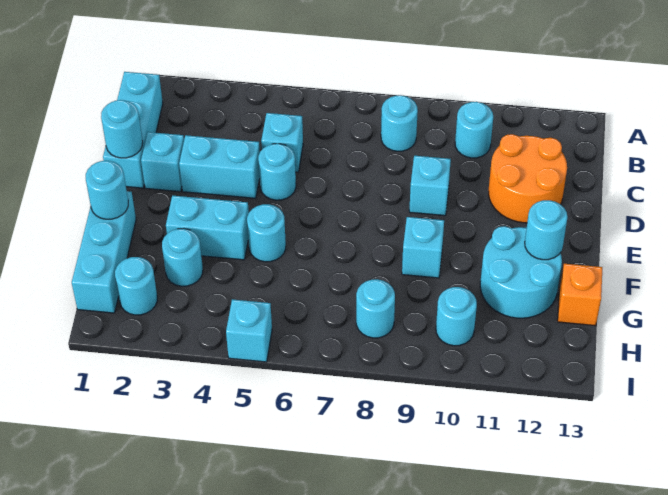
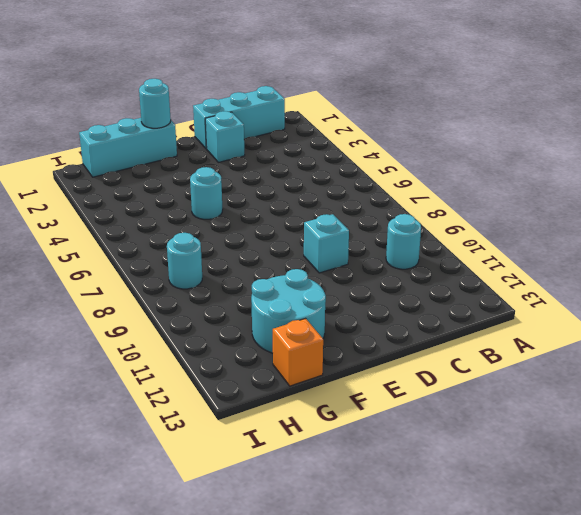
none -> cyan round brick B8 level 1
none -> cyan brick C5 level 1
none -> orange round brick C11:D12 level 1

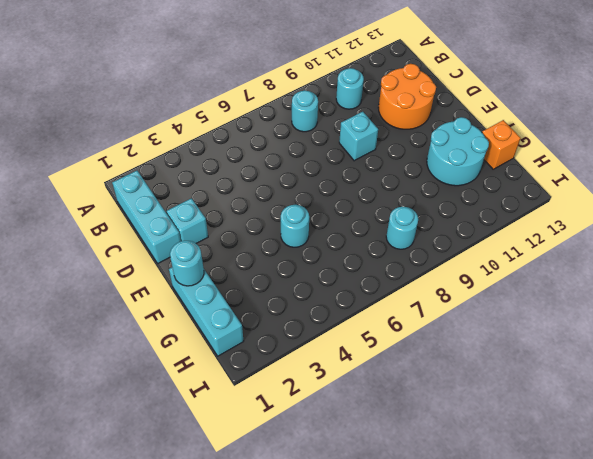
none -> cyan brick C5 level 1
none -> cyan brick D3:D4 level 1
none -> cyan round brick D5 level 1

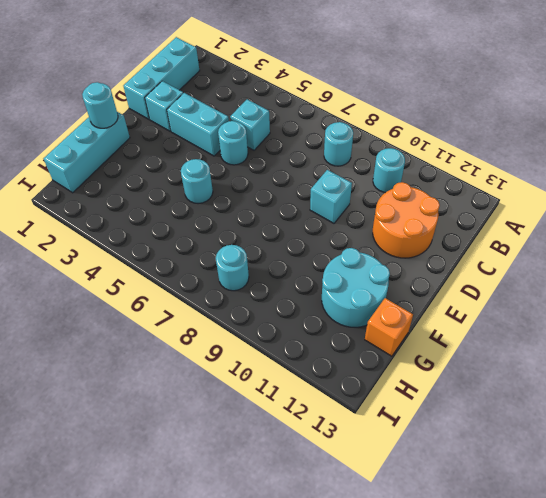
none -> cyan brick F3:F4 level 1
none -> cyan brick F9 level 1
none -> cyan round brick G3 level 1

